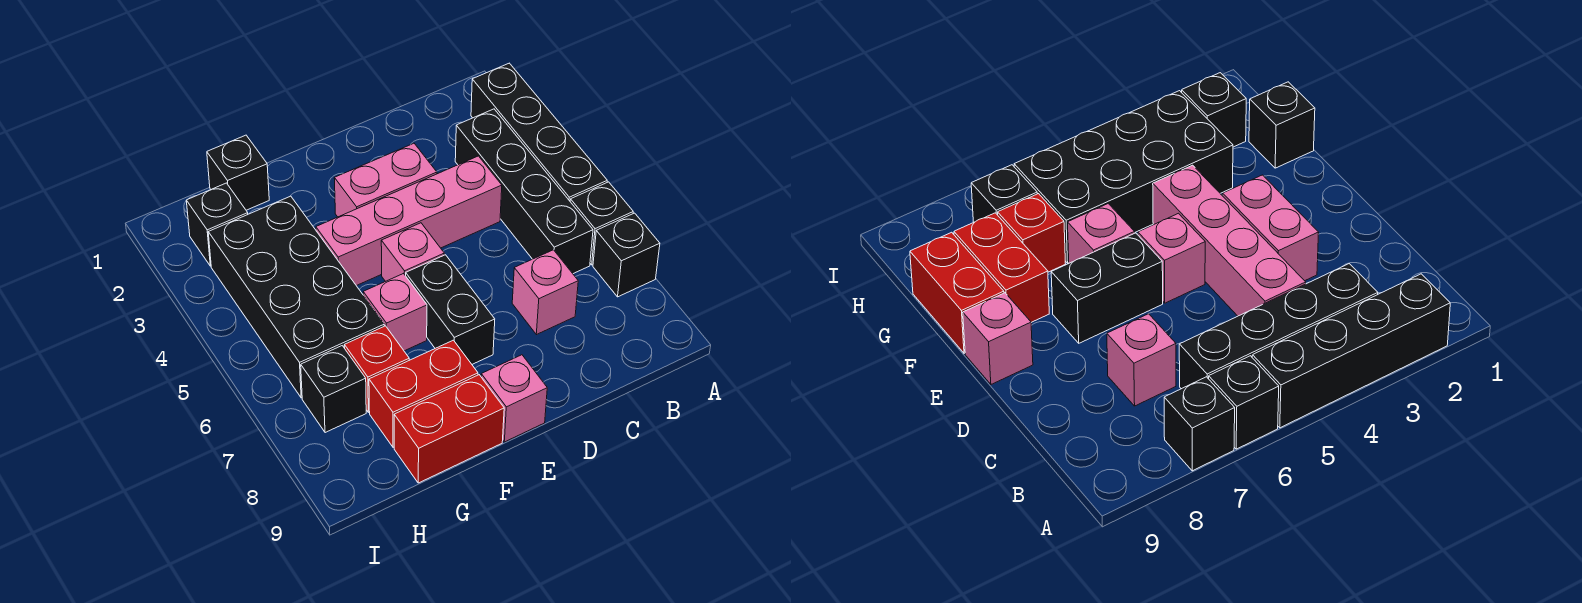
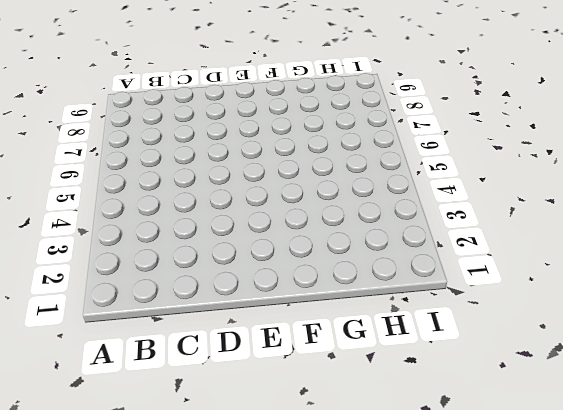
none -> black brick A2:A5 level 1
none -> black brick A6 level 1
none -> black brick A7 level 1

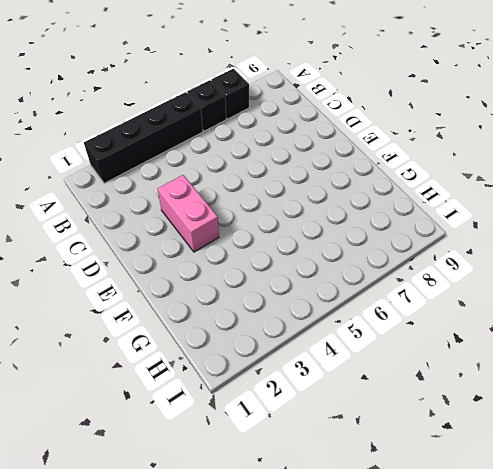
none -> black brick B3:B6 level 1
none -> pink brick C4:F4 level 1
none -> pink brick C7 level 1

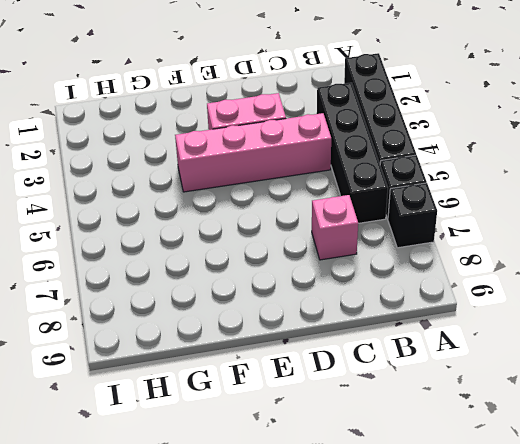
none -> pink brick E5 level 1
none -> black brick E6:E7 level 1
none -> pink brick E9 level 1

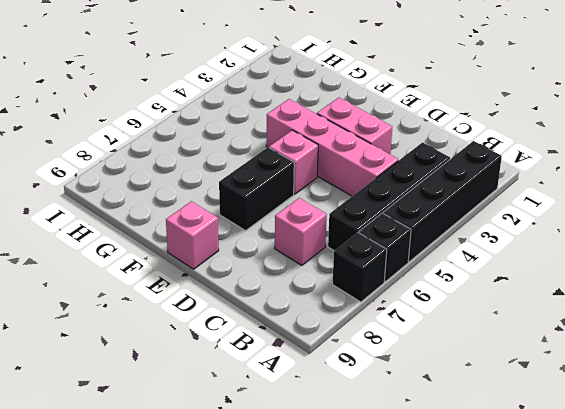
none -> pink brick F6 level 1
none -> red brick F8:G8 level 1
none -> red brick F9:G9 level 1

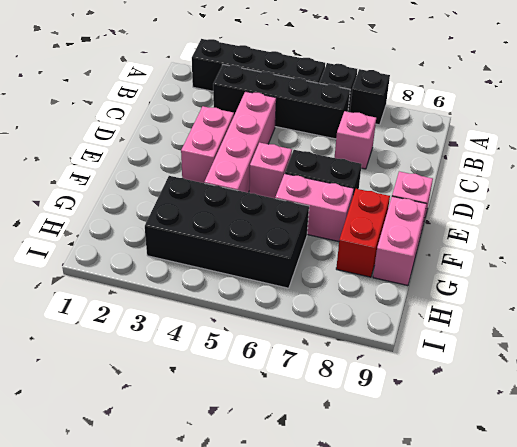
pink brick F6:F7 level 1 -> pink brick F6 level 1
pink brick F9:G9 level 1 -> red brick F9:G9 level 1
none -> black brick G1 level 1
none -> red brick G7 level 1
none -> black brick H2 level 1

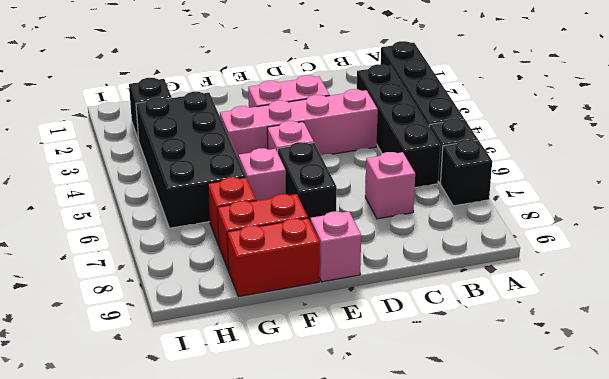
none -> black brick G1 level 1
none -> black brick H7 level 1

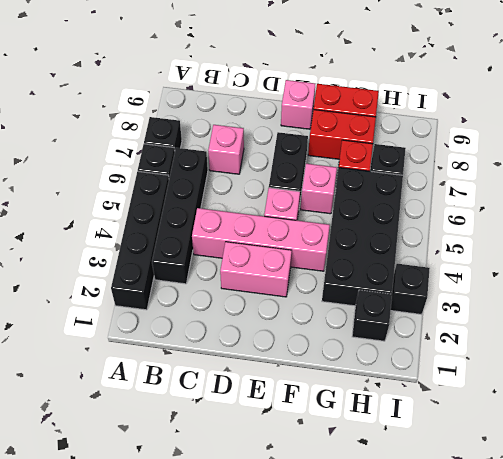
black brick I3 level 1 -> black brick G1 level 1

